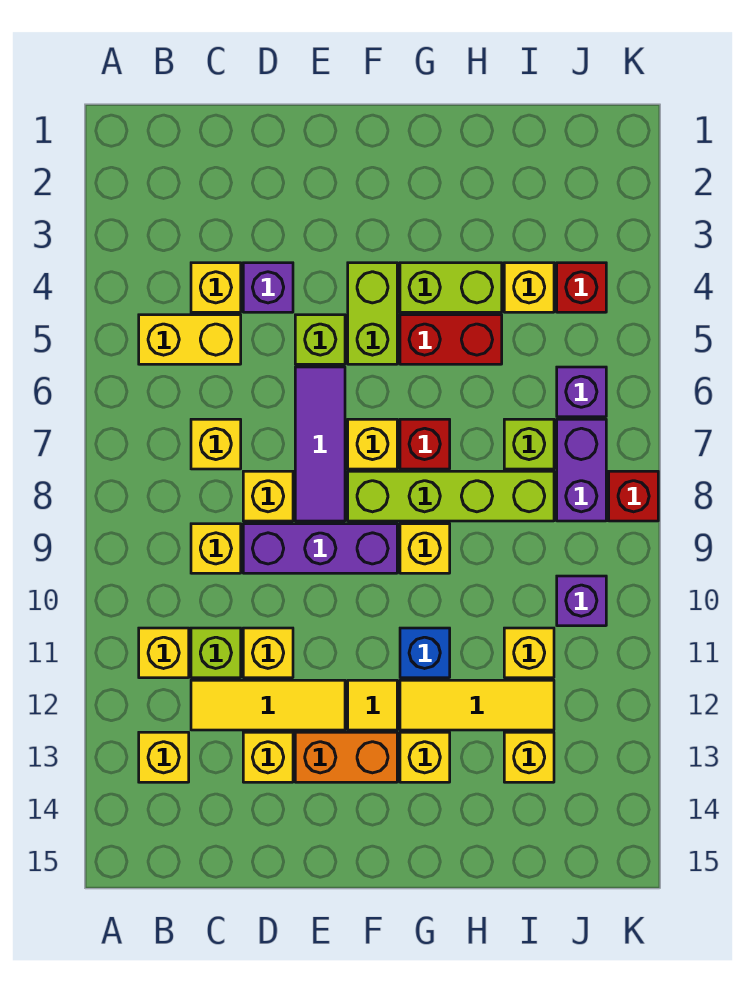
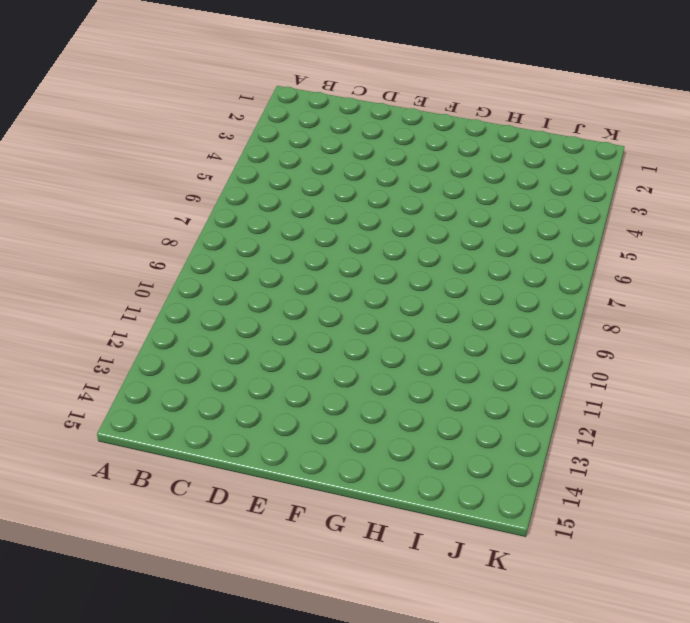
none -> yellow brick B5:C5 level 1
none -> yellow brick B11 level 1
none -> yellow brick B13 level 1
none -> yellow brick C4 level 1

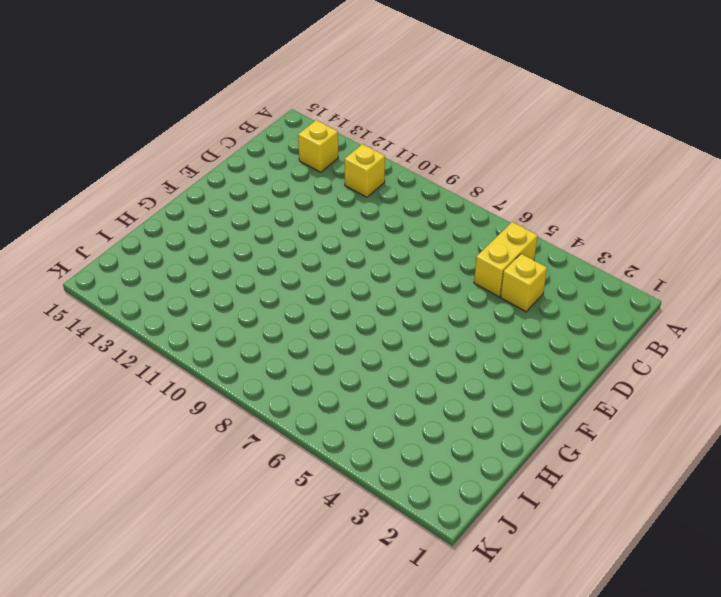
none -> yellow brick C7 level 1
none -> yellow brick C9 level 1
none -> lime brick C11 level 1
none -> yellow tile C12:E12 level 1

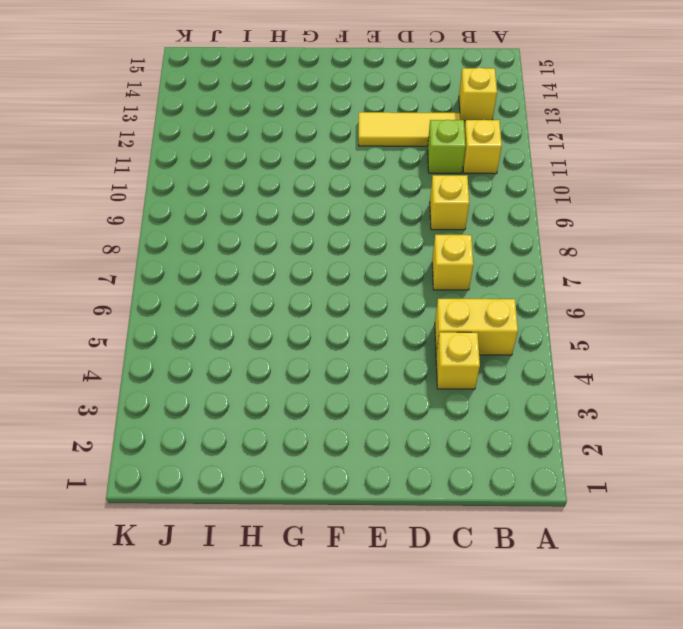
none -> purple brick D4 level 1
none -> yellow brick D8 level 1
none -> purple brick D9:F9 level 1
none -> yellow brick D11 level 1

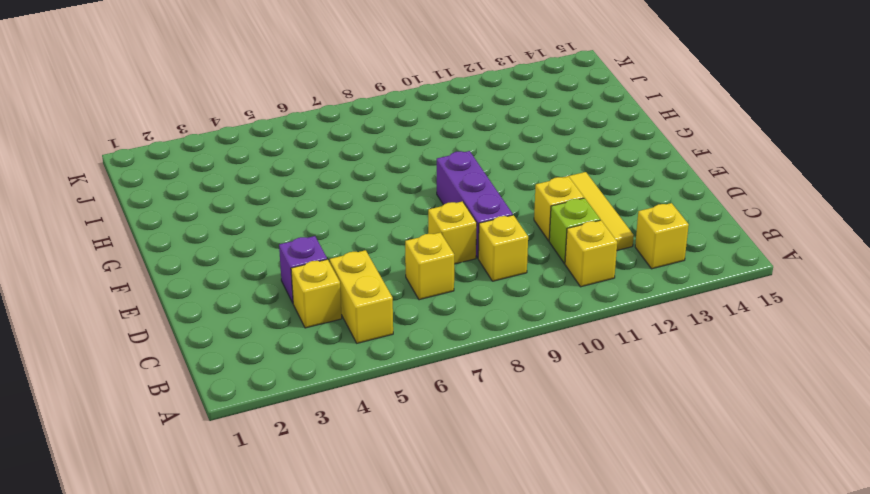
none -> yellow brick D13 level 1
none -> lime brick E5 level 1
none -> purple tile E6:E8 level 1
none -> orange brick E13:F13 level 1

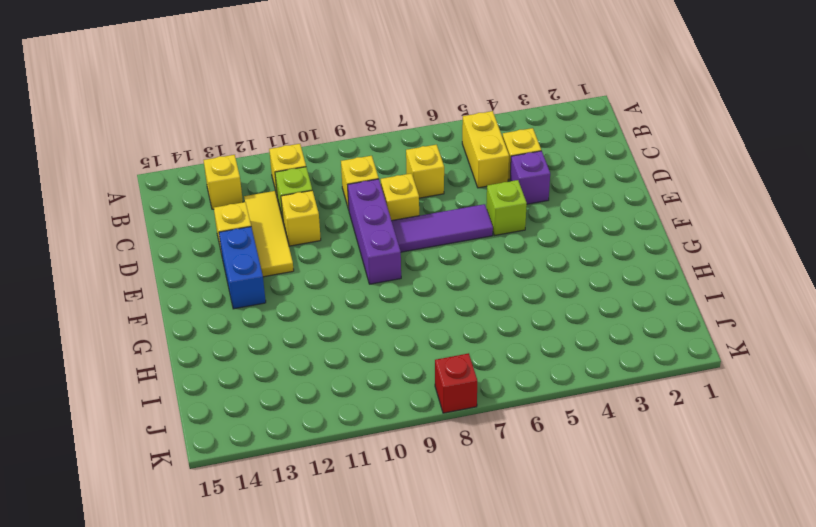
blue brick E13:F13 level 1 -> orange brick E13:F13 level 1
none -> lime brick F4:F5 level 1
none -> yellow brick F7 level 1
none -> lime brick F8:I8 level 1
none -> yellow tile F12 level 1

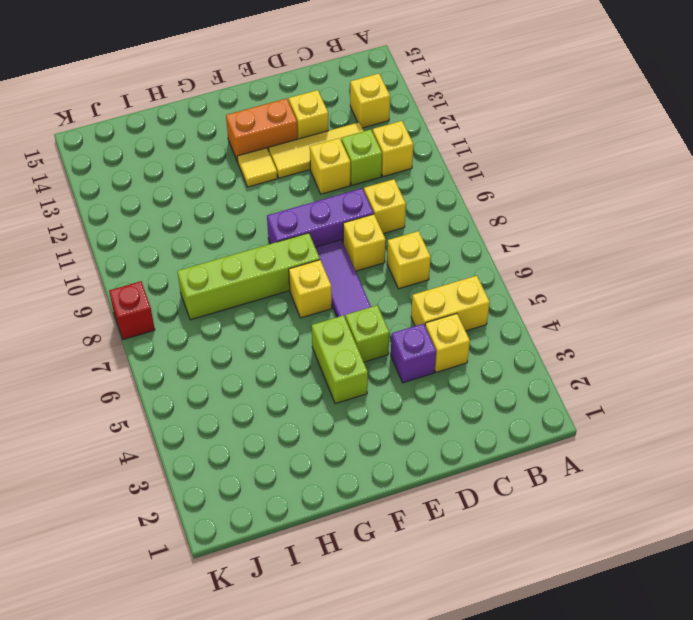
none -> lime brick G4:H4 level 1
none -> red brick G5:H5 level 1
none -> red brick G7 level 1
none -> yellow brick G9 level 1

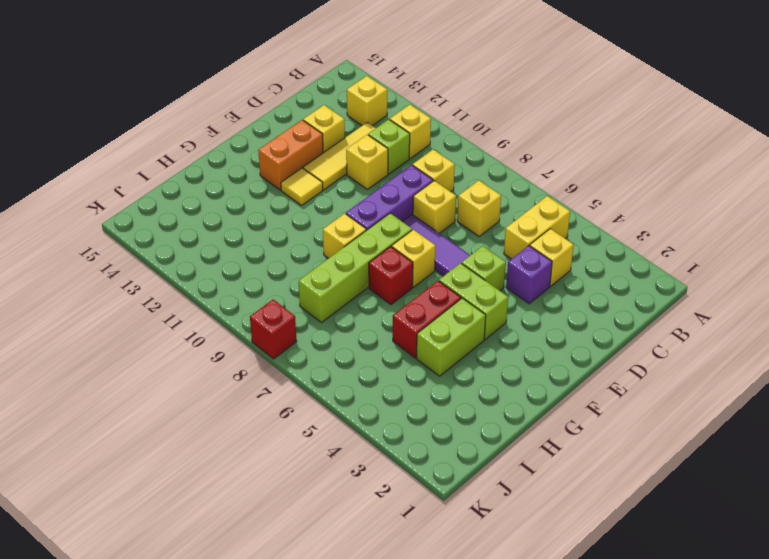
none -> blue brick G11 level 1
none -> yellow tile G12:I12 level 1
none -> yellow brick G13 level 1
none -> yellow brick I4 level 1

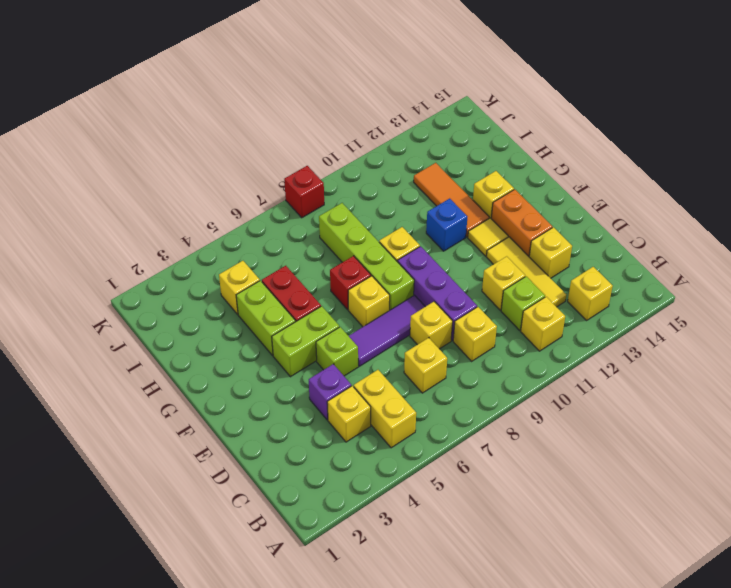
orange tile G12:I12 level 1 -> yellow tile G12:I12 level 1
none -> lime brick I7 level 1
none -> yellow brick I11 level 1
none -> yellow brick I13 level 1
none -> red brick J4 level 1

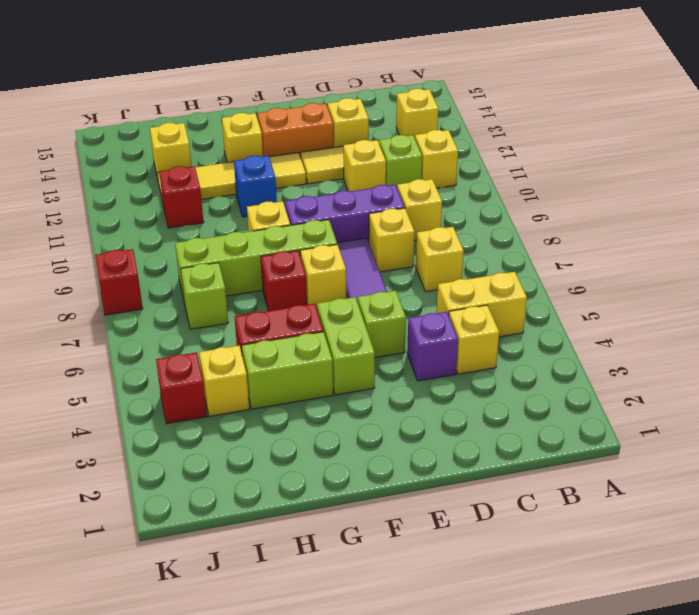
red brick I11 level 1 -> yellow brick I11 level 1
none -> purple brick J6 level 1
none -> purple brick J7:J8 level 1
none -> purple brick J10 level 1

